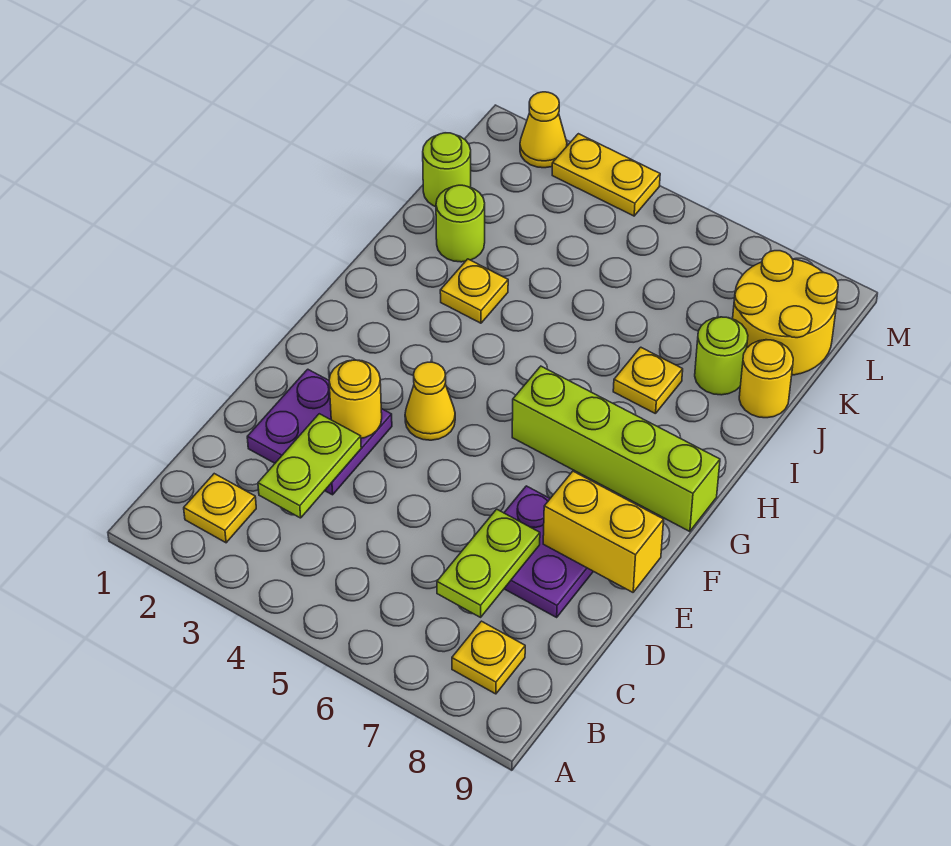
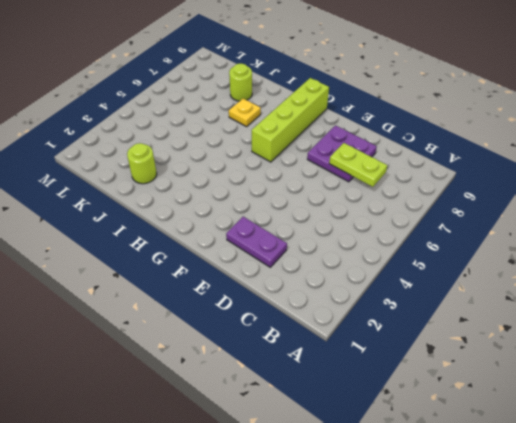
purple plate D2:E2 level 1 -> purple plate D2:E3 level 1
none -> yellow plate B2 level 1
none -> yellow plate B8 level 1
none -> yellow cone F4 level 1

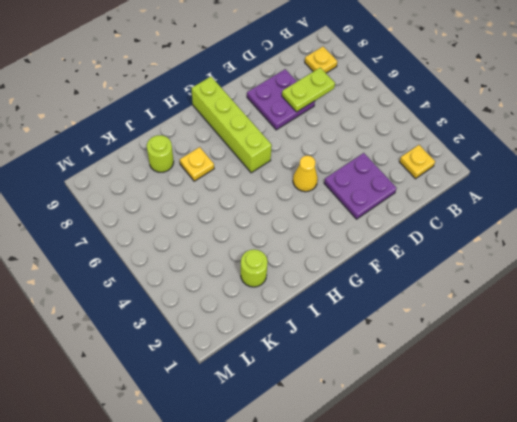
none -> yellow plate I3 level 1
none -> yellow round brick J9 level 1
none -> lime round brick K1 level 1

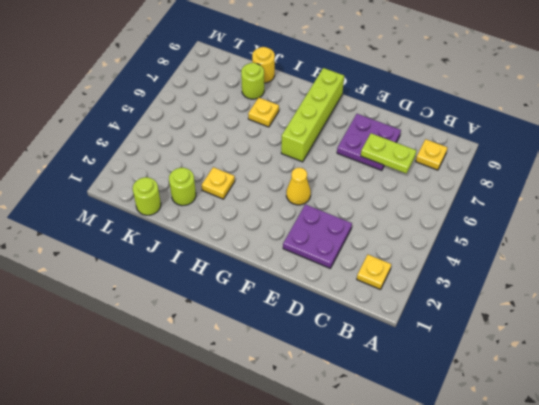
none -> yellow round brick K8:L9 level 1
none -> yellow cone M2 level 1
none -> yellow plate M3:M4 level 1

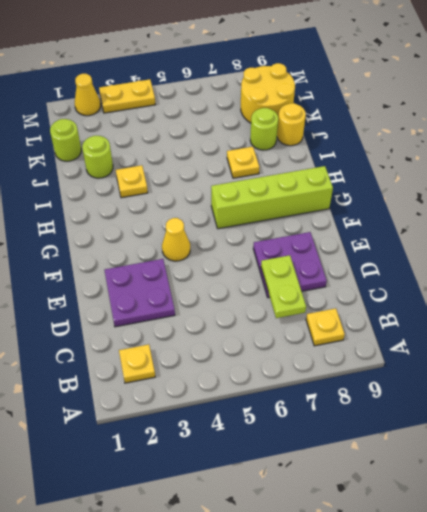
none -> lime plate C3:D3 level 2
none -> yellow round brick E3 level 2
none -> yellow brick E8:E9 level 2

